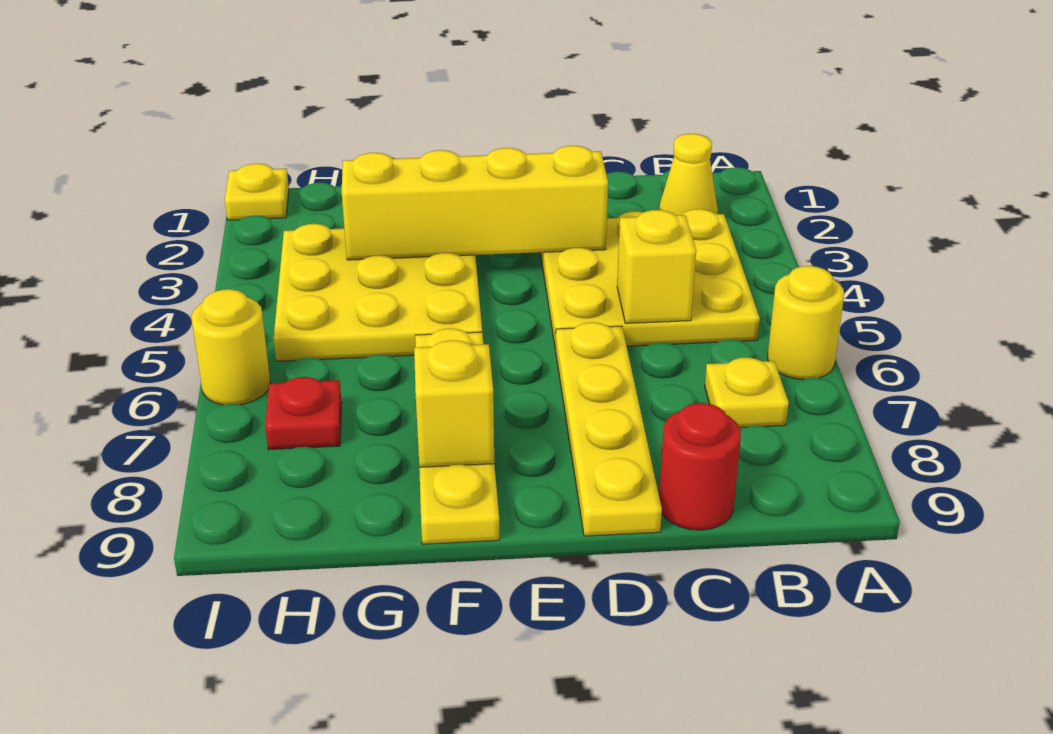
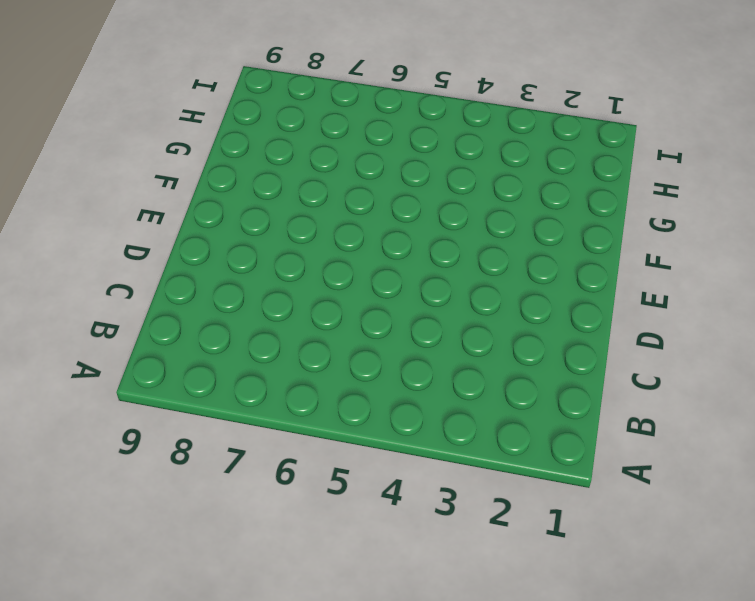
none -> yellow round brick A6 level 1
none -> yellow cone B2 level 1
none -> yellow plate B3:D5 level 1

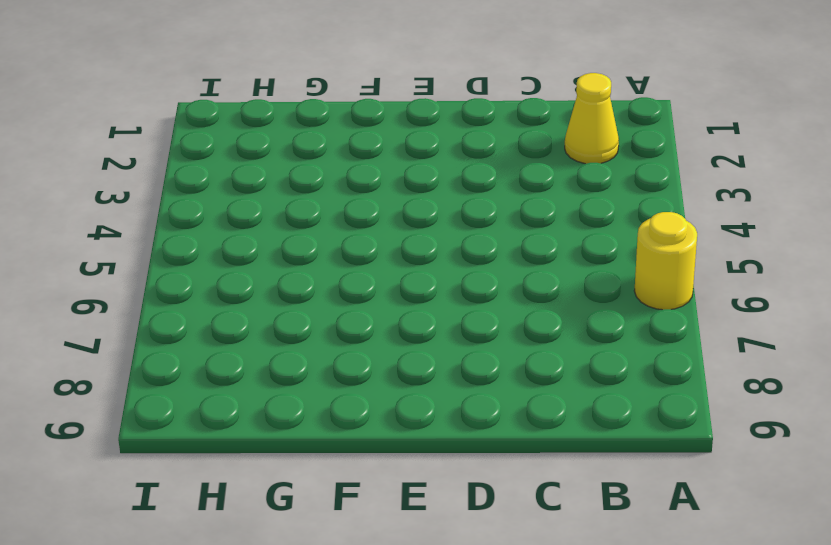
none -> yellow plate B3:D5 level 1
none -> yellow plate B7 level 1
none -> red round brick C9 level 1

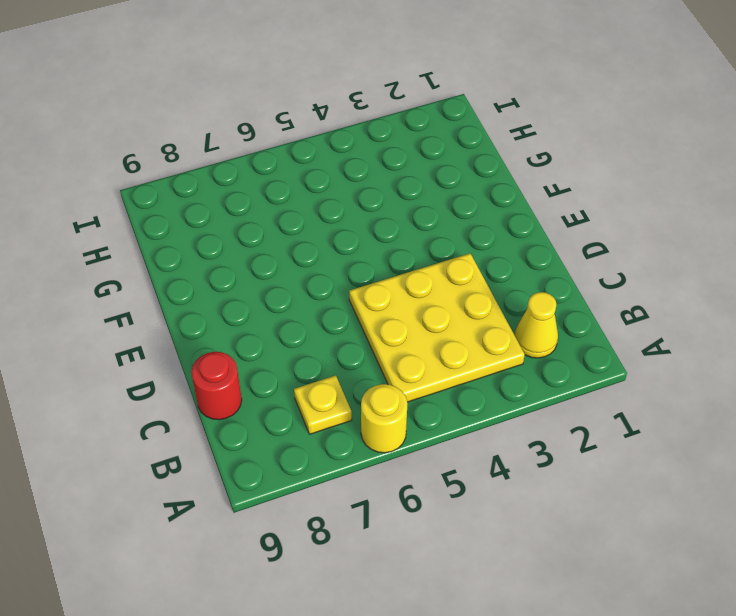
none -> yellow plate D6:D9 level 1
none -> yellow plate F3:H5 level 1
none -> yellow plate F6:F9 level 1

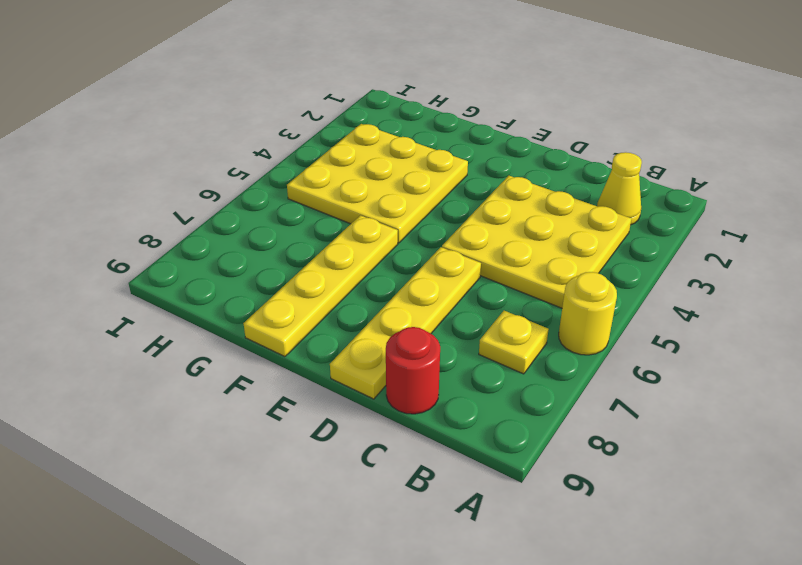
none -> red plate H7 level 1
none -> yellow plate I1 level 1
none -> yellow round brick I6 level 1

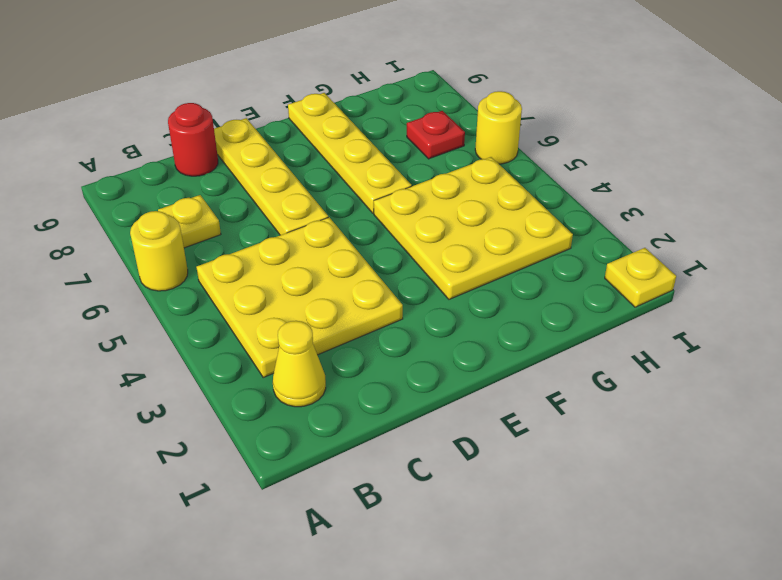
none -> yellow brick C5 level 2
none -> yellow brick D3:G3 level 2
none -> yellow brick F8 level 2

